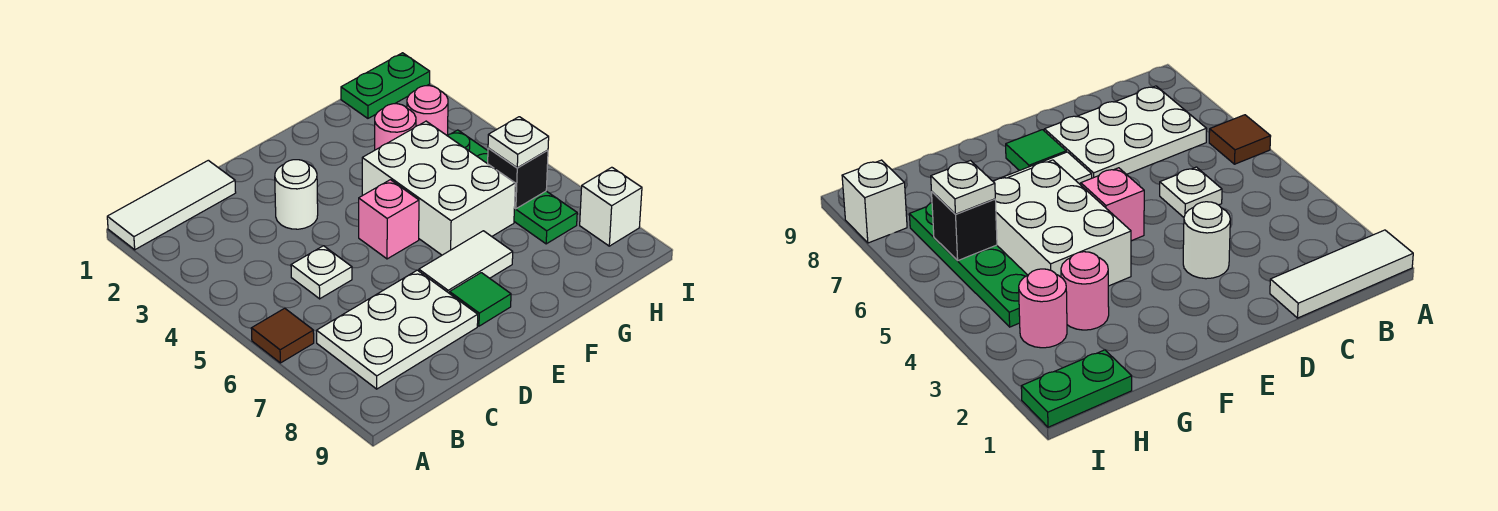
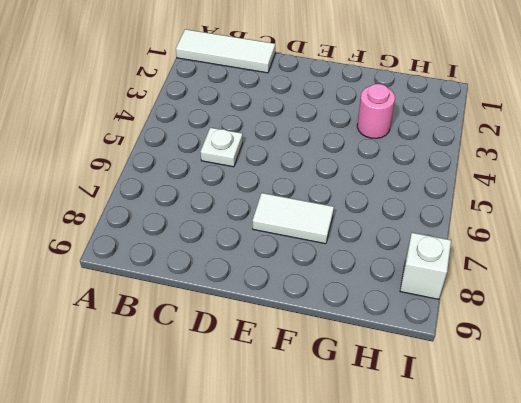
none -> brown tile A6 level 1
none -> white plate B7:D8 level 1
none -> white round brick D3 level 1

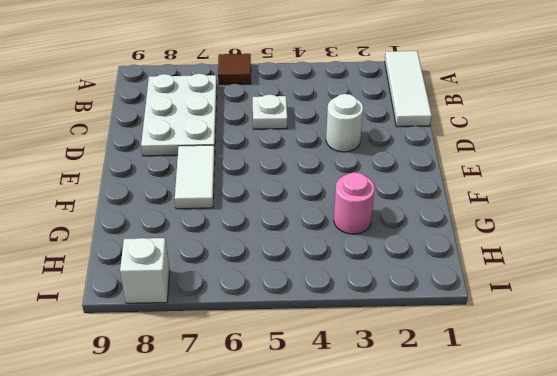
none -> pink brick E5 level 1
none -> green tile E8 level 1
none -> white brick F4:G6 level 1

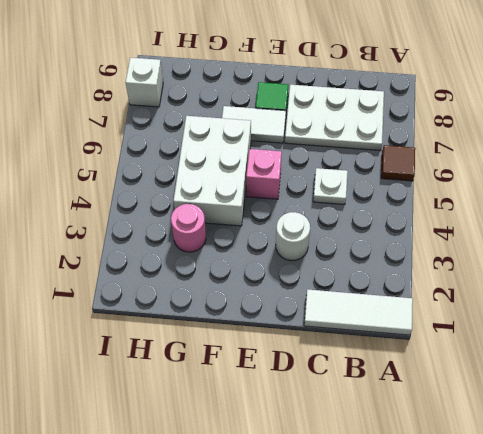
none -> green plate H1:I1 level 1
none -> pink round brick H3 level 1
none -> green plate H4:H7 level 1

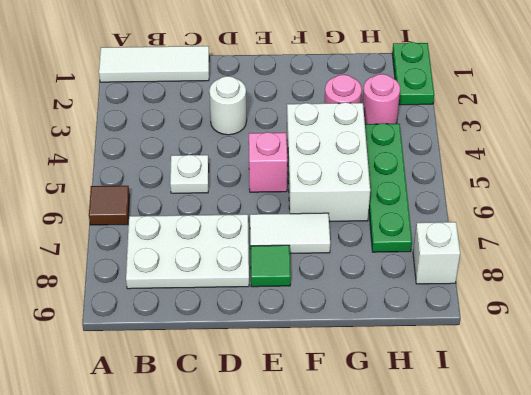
green plate I1:I2 level 1 -> green plate H1:I1 level 1
none -> black brick H6 level 2
none -> white plate H6 level 3

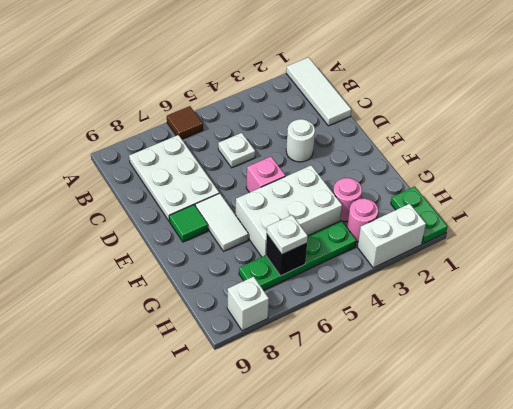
white brick I2:I3 level 1 -> none

